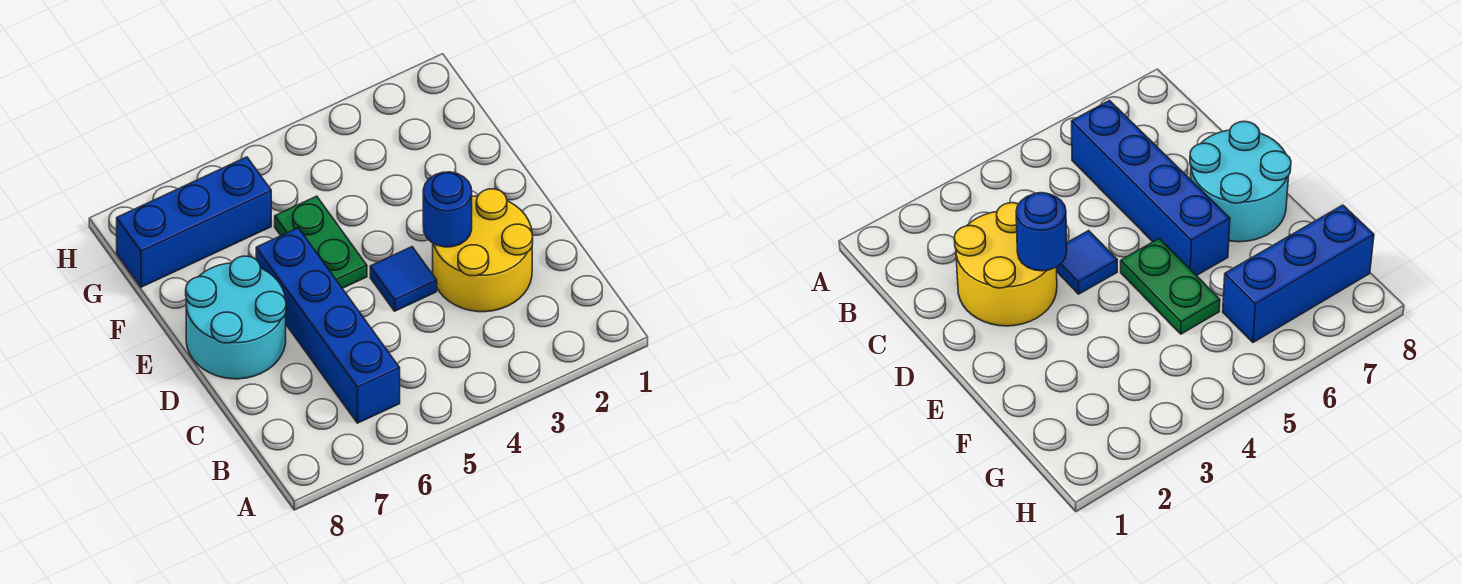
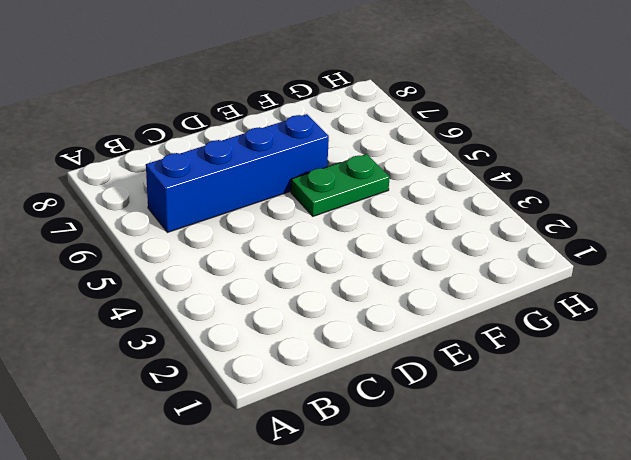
none -> yellow round brick C2:D3 level 1
none -> blue tile D4 level 1

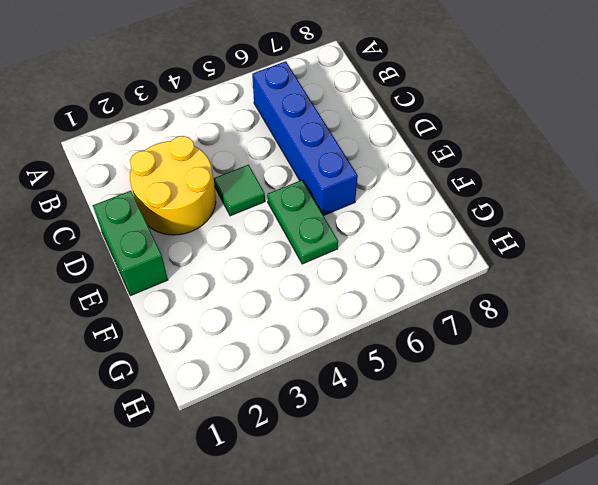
green brick D1:E1 level 1 -> none
green tile D4 level 1 -> blue tile D4 level 1
none -> cyan round brick D7:E8 level 1
none -> blue brick G6:G8 level 1

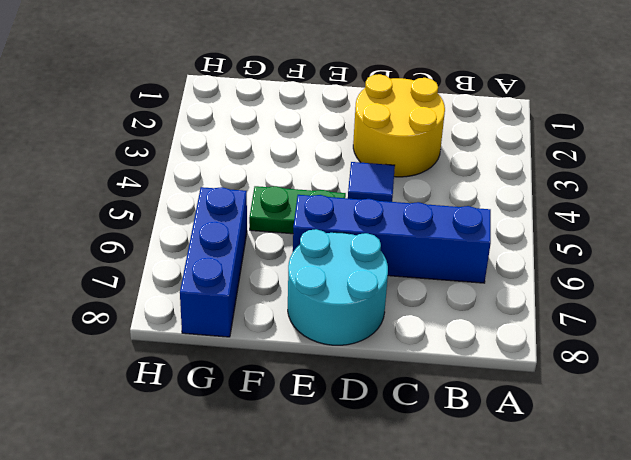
none -> blue round brick D3 level 2

